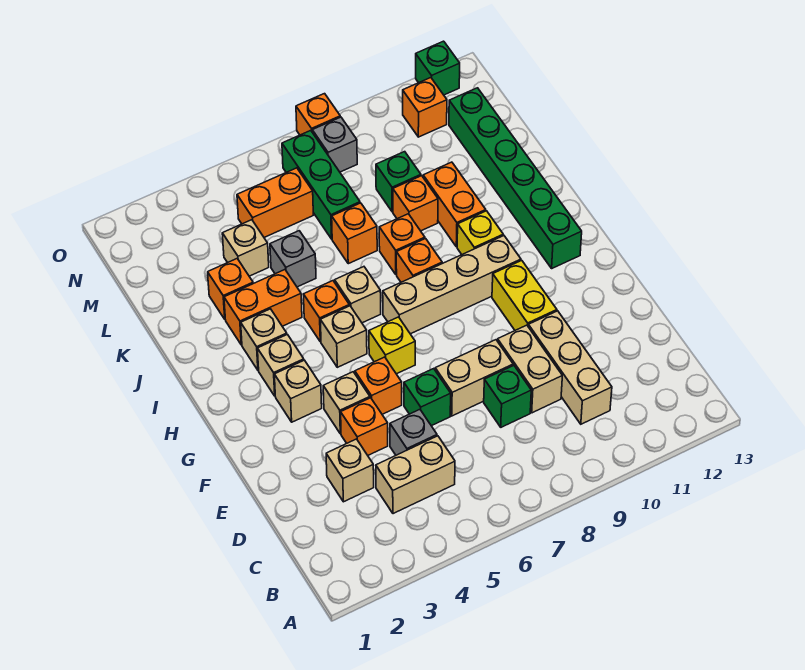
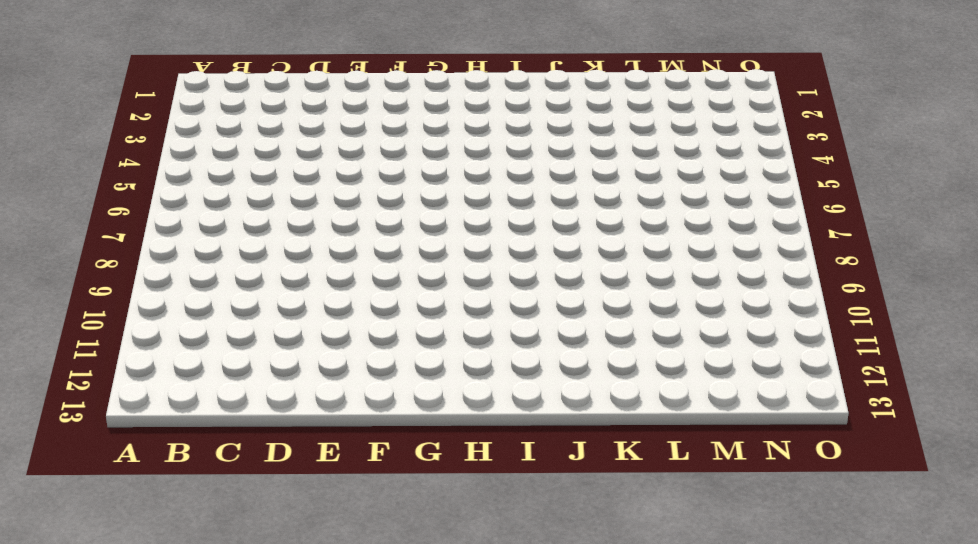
none -> tan brick C4:C5 level 1
none -> tan brick C10:E10 level 1
none -> tan brick D3 level 1
none -> grey brick D5 level 1

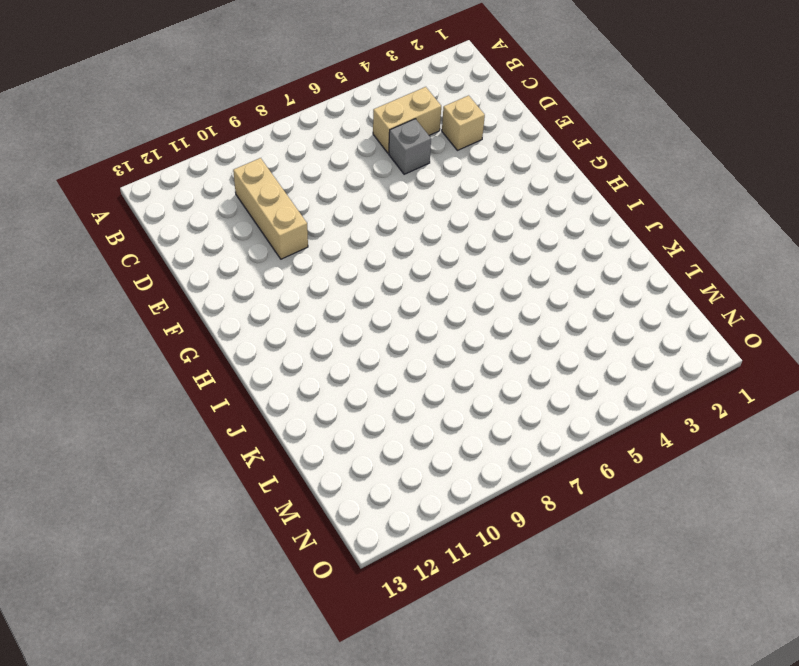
none -> green brick D8 level 1
none -> tan brick D9:E9 level 1
none -> orange brick E4 level 1
none -> green brick E6 level 1

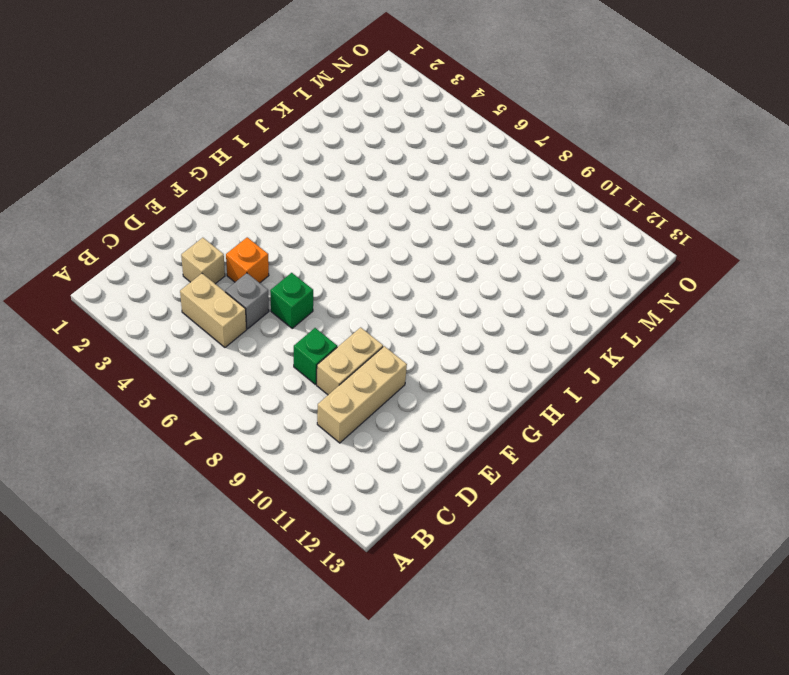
none -> tan brick E7:E8 level 1
none -> tan brick F4 level 1
none -> orange brick F5 level 1
none -> yellow brick F10:G10 level 1

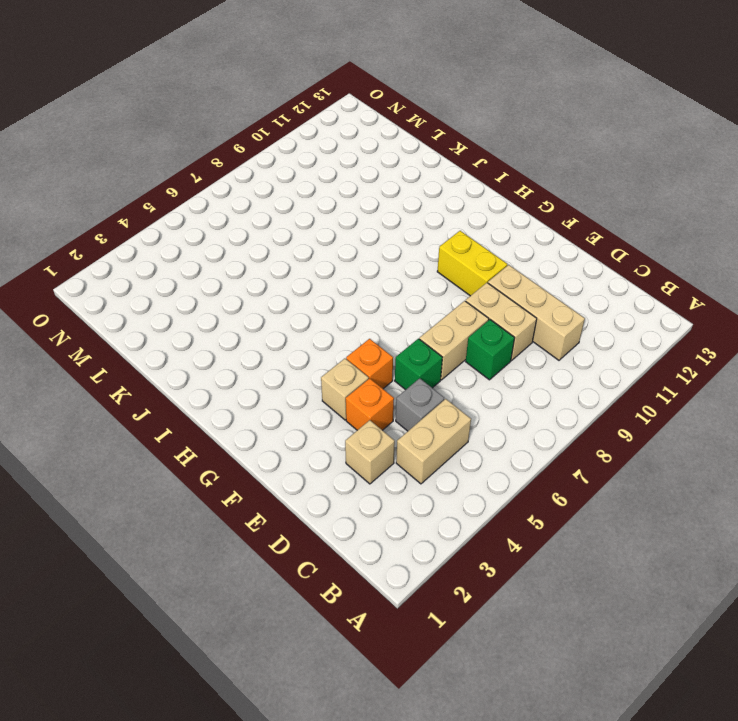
none -> tan brick G3 level 1
none -> yellow brick G6 level 1
none -> tan brick H3 level 1
none -> tan brick H5 level 1

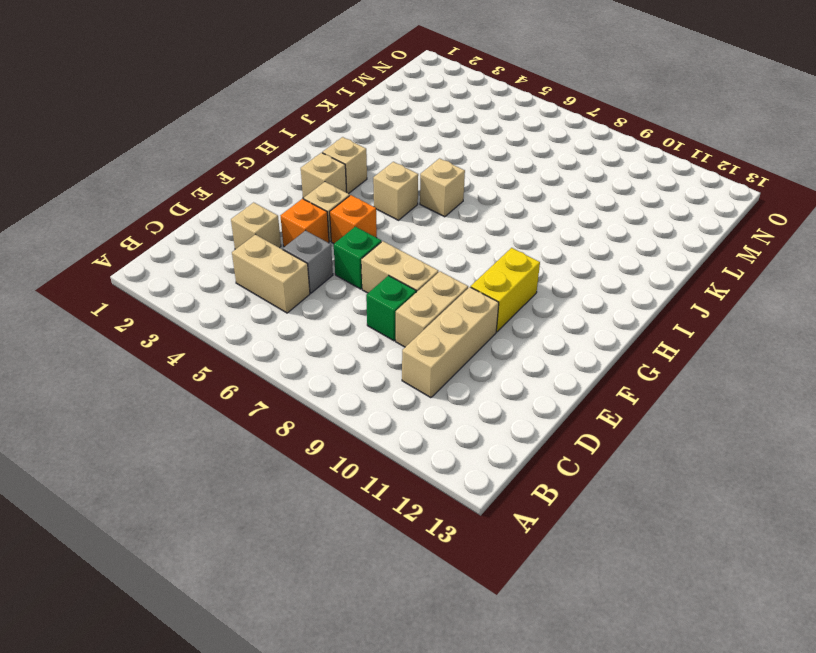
none -> yellow brick G6 level 1
none -> tan brick H7:H10 level 1
none -> green brick H12:M12 level 1
none -> tan brick I3 level 1

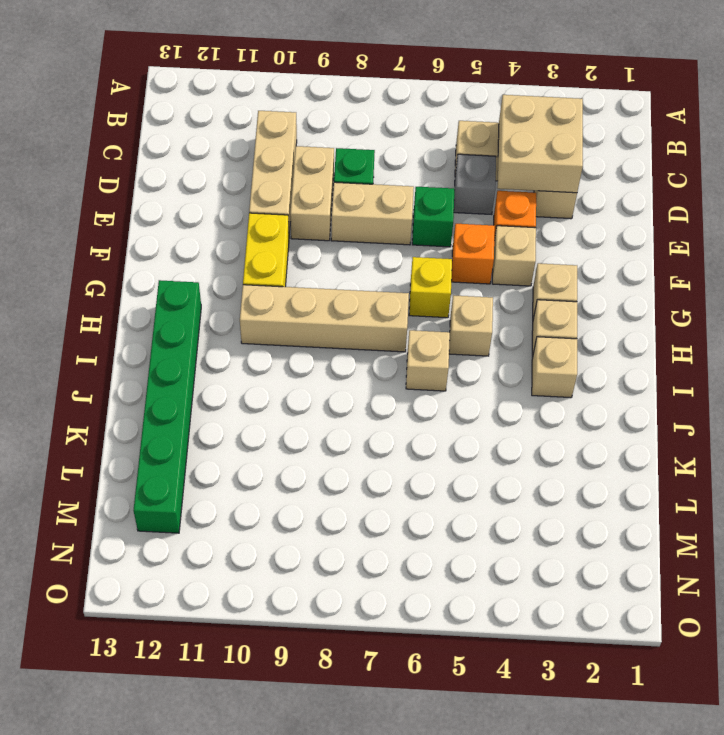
tan brick C3:D4 level 2 -> none
none -> orange brick I5 level 1
none -> orange brick I8 level 1
none -> yellow brick I10 level 1
none -> orange brick J3:J4 level 1

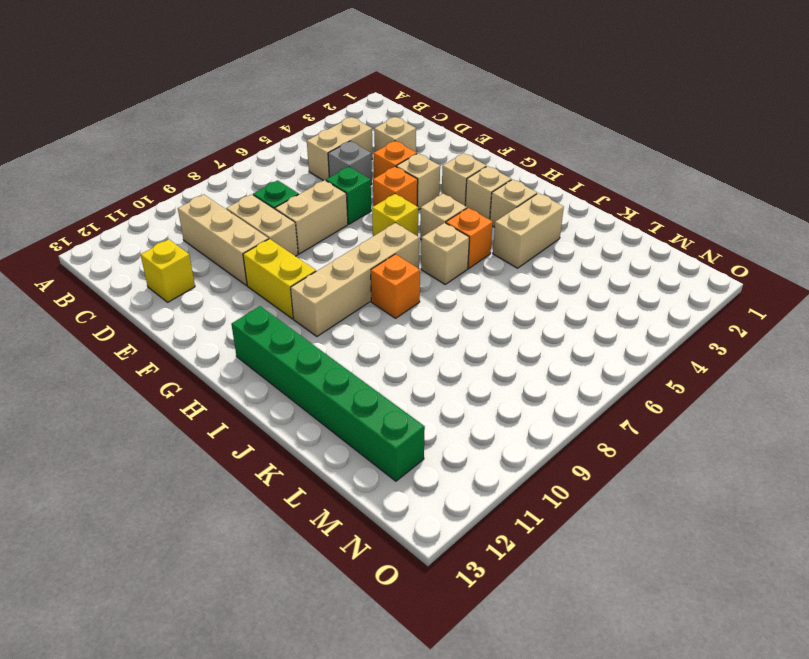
yellow brick D12 level 1 -> yellow brick I10 level 1
tan brick J3:J4 level 1 -> orange brick J3:J4 level 1
none -> orange brick J8 level 1
none -> orange brick J10:K10 level 1
none -> orange brick K3 level 1
none -> grey brick K5 level 1

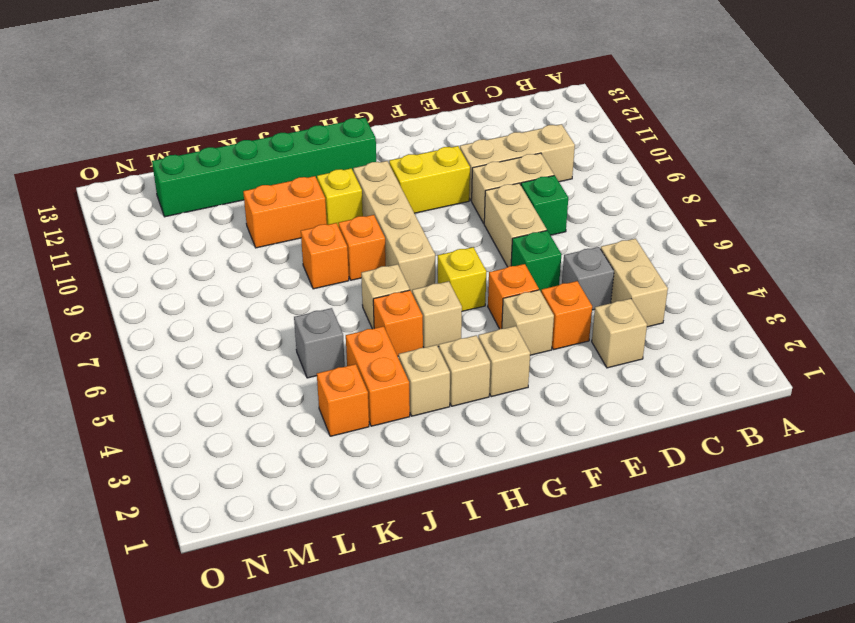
none -> orange brick K7 level 1
none -> orange brick K9 level 1
none -> tan brick L4 level 1
none -> green brick L7:N7 level 1

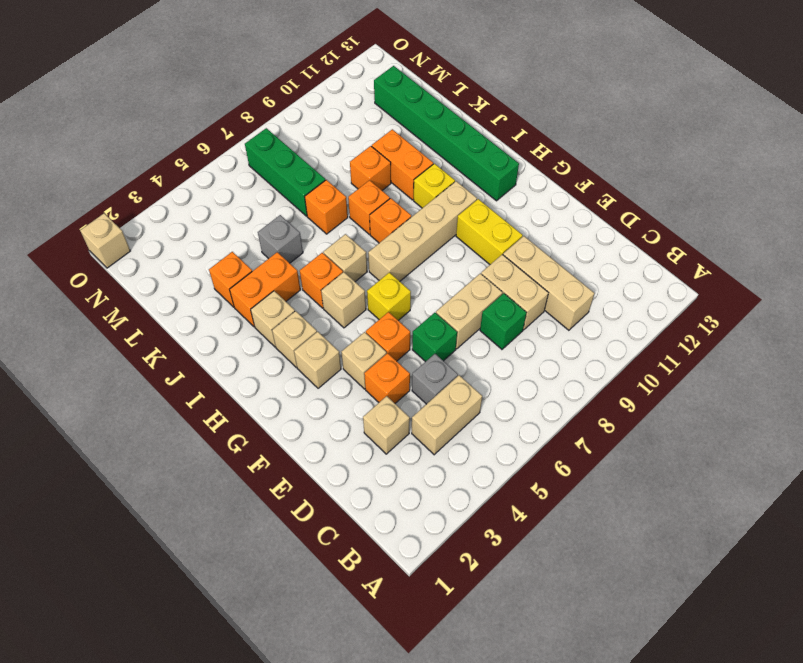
tan brick O1 level 1 -> tan brick L4 level 1
none -> green brick L9 level 1
none -> orange brick M5:M6 level 1
none -> grey brick N8 level 1
none -> orange brick N11 level 1

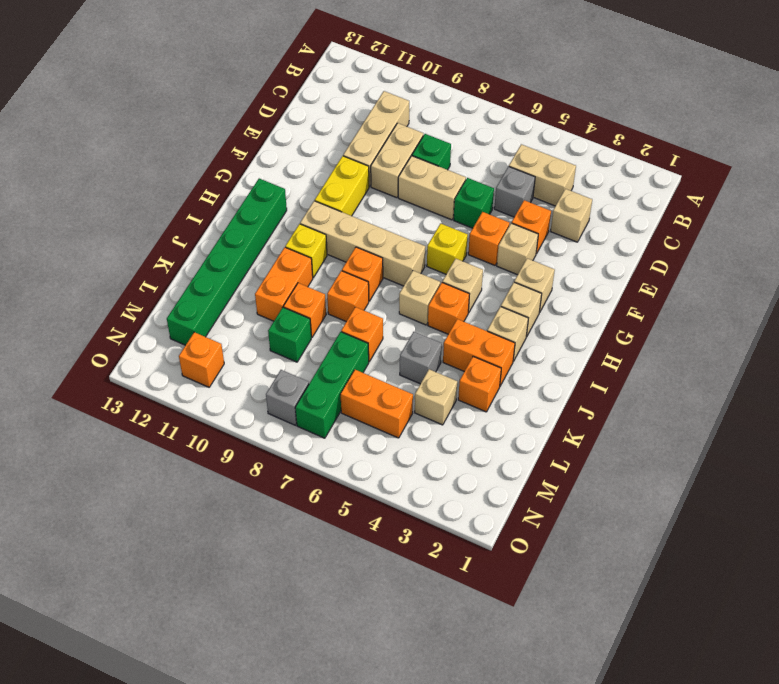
none -> orange brick O8 level 1
none -> green brick O12 level 1

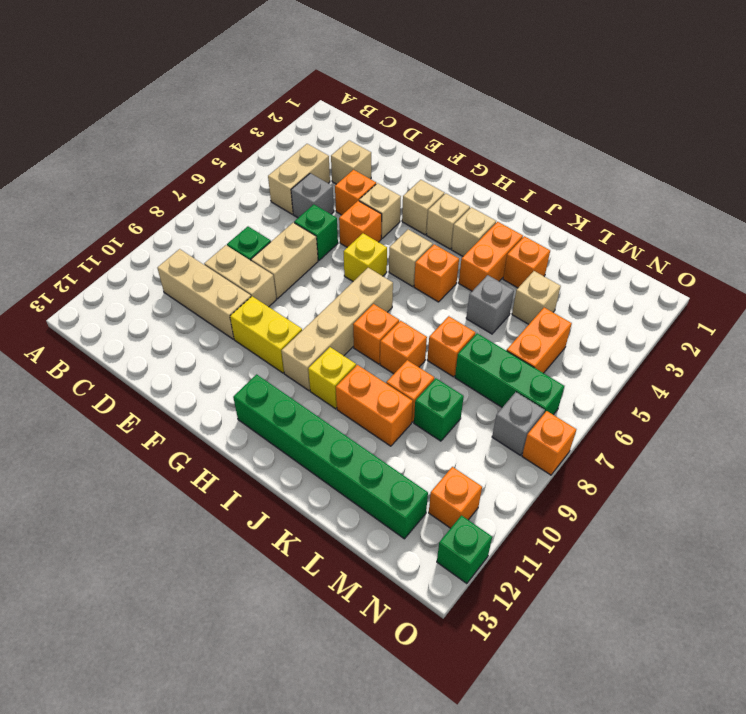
none -> tan brick I6 level 1

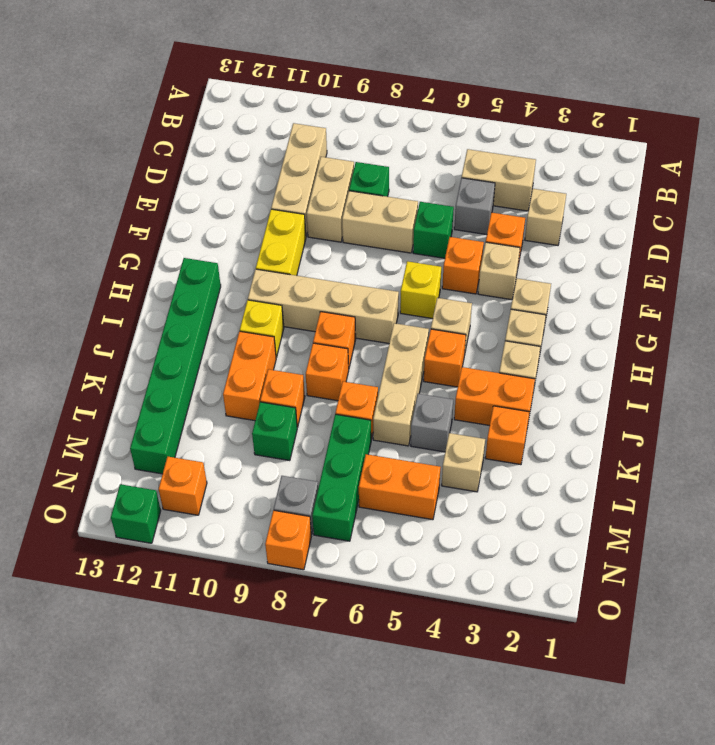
tan brick I6:K6 level 1 -> tan brick I6 level 1

